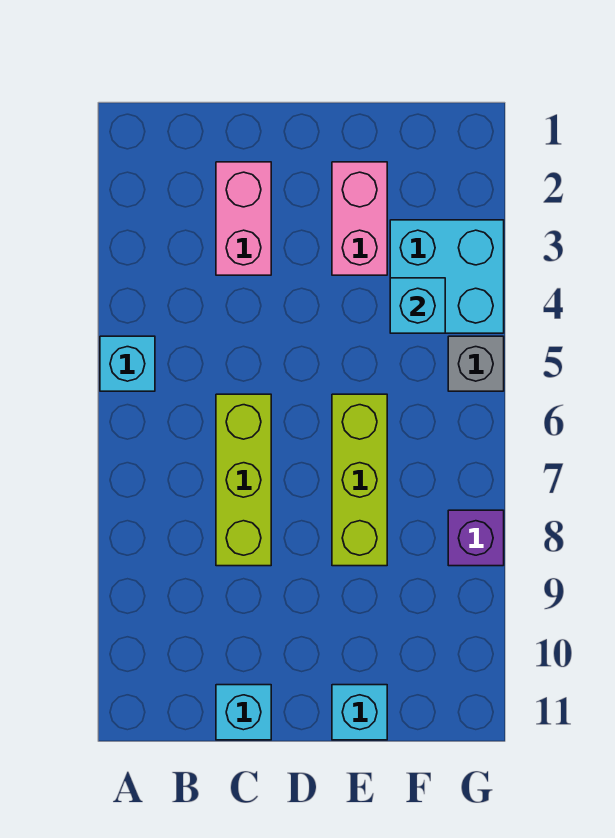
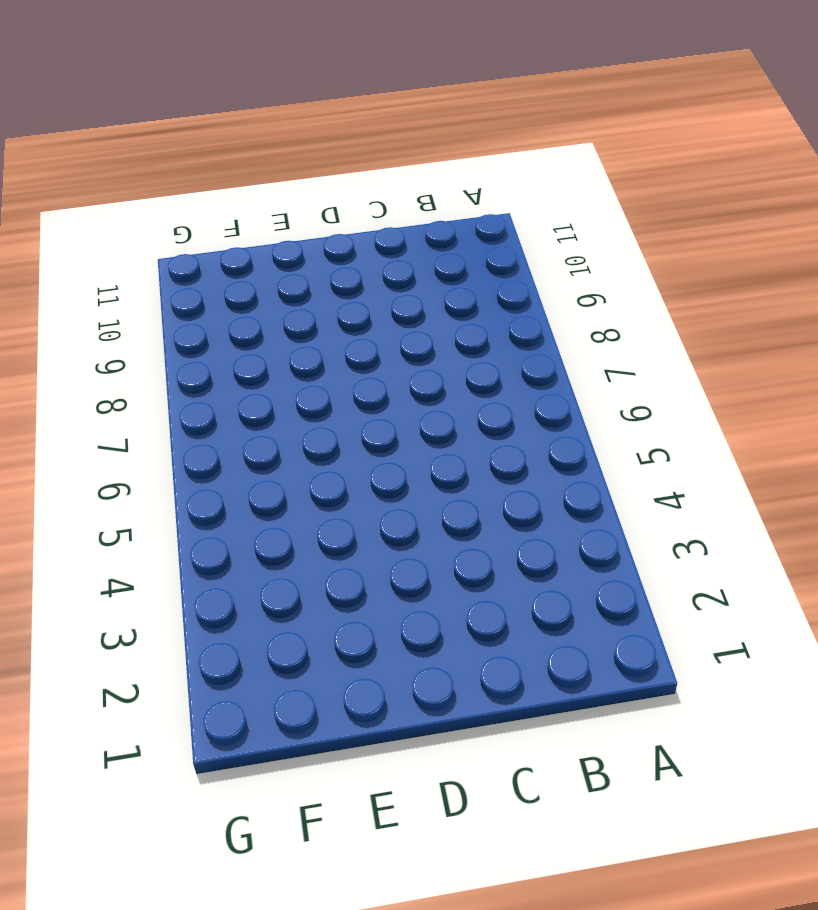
none -> cyan brick A5 level 1
none -> pink brick C2:C3 level 1

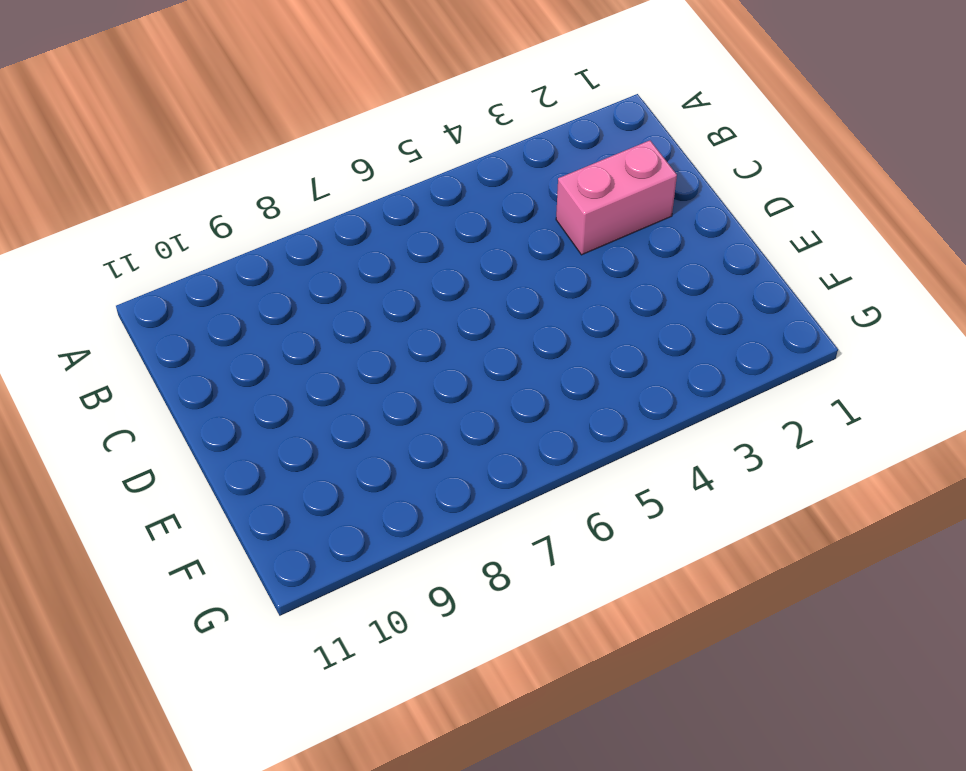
none -> cyan brick A5 level 1
none -> lime brick C6:C8 level 1

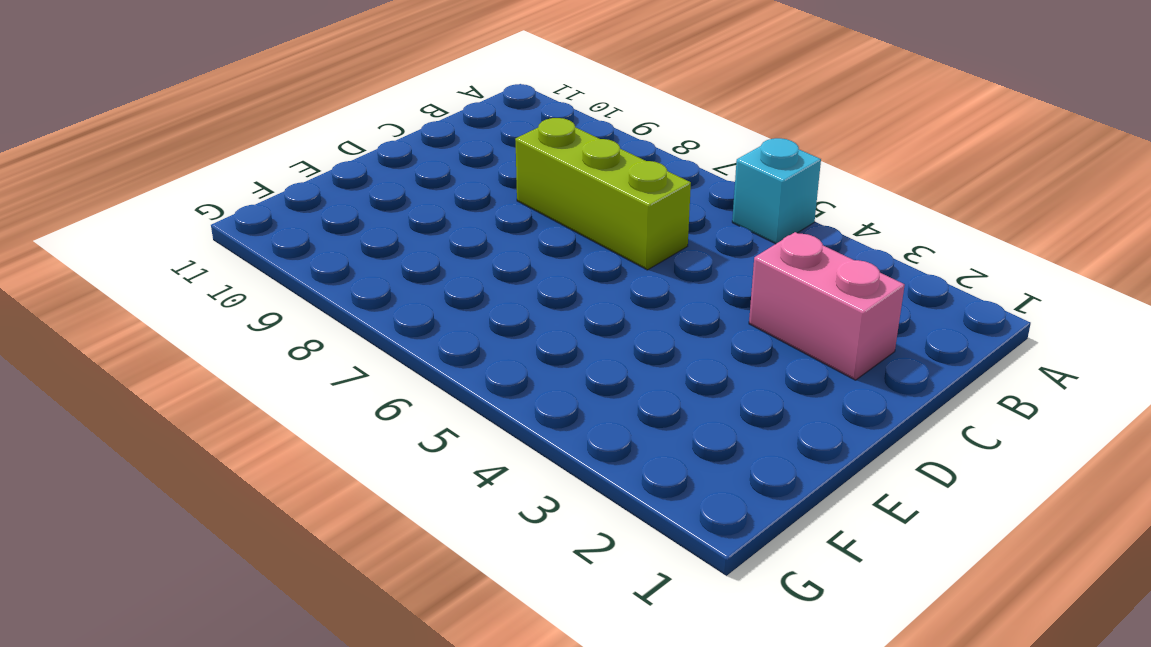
none -> cyan brick C11 level 1
none -> pink brick E2:E3 level 1

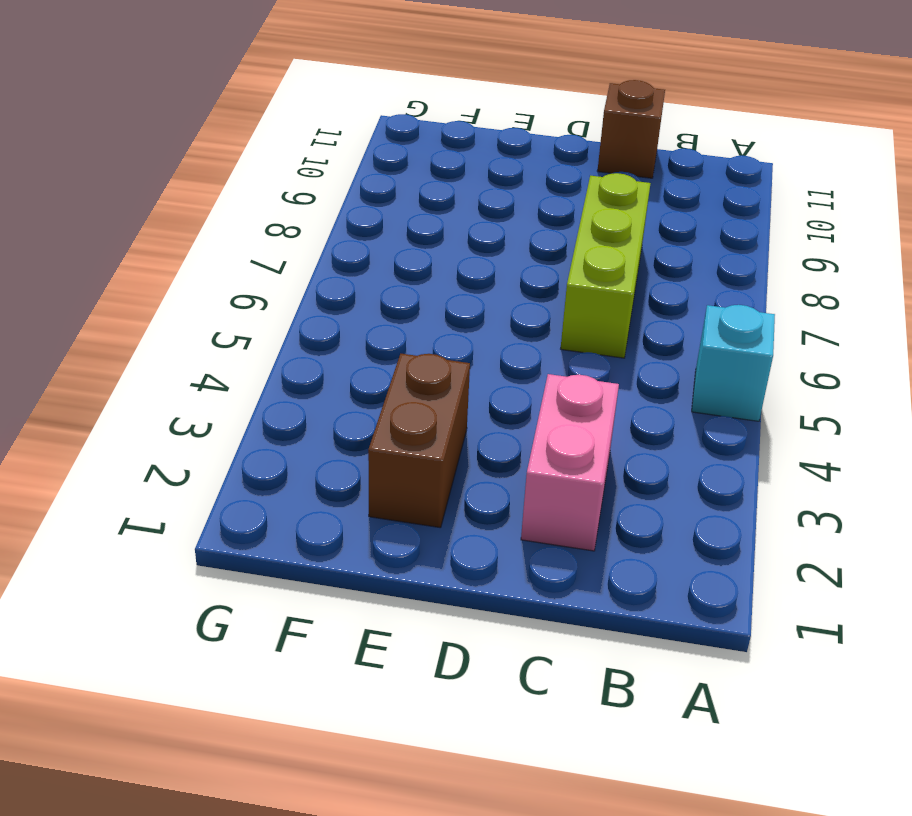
brown brick C11 level 1 -> cyan brick C11 level 1
brown brick E2:E3 level 1 -> pink brick E2:E3 level 1
none -> lime brick E6:E8 level 1
none -> cyan brick E11 level 1

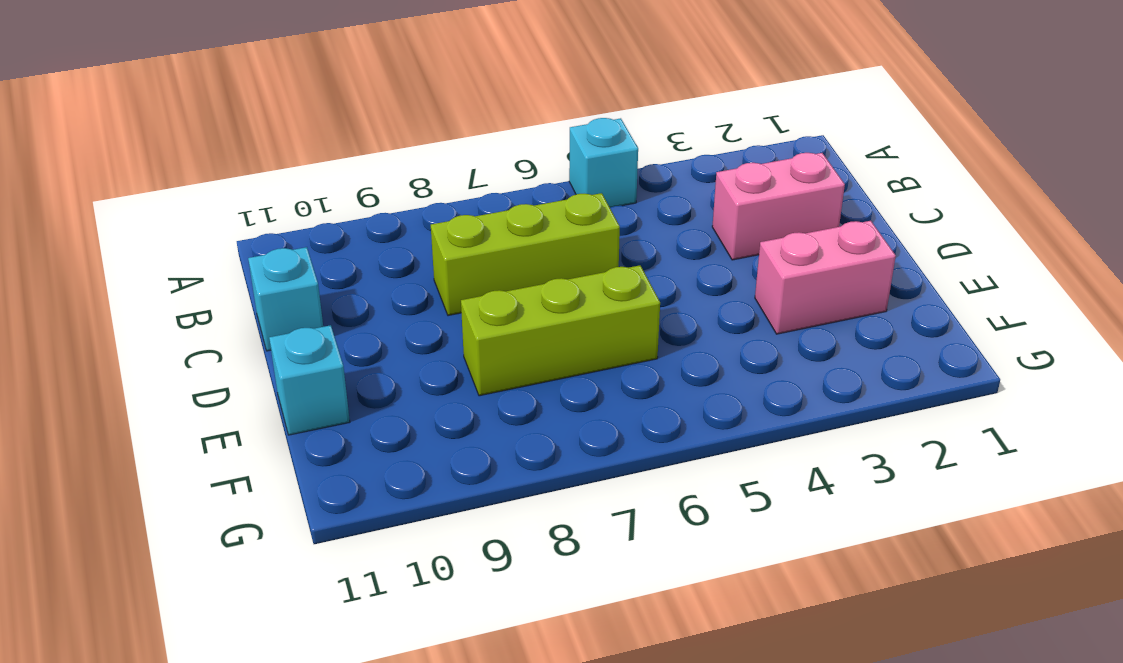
none -> cyan brick F3:G4 level 1
none -> grey brick G5 level 1

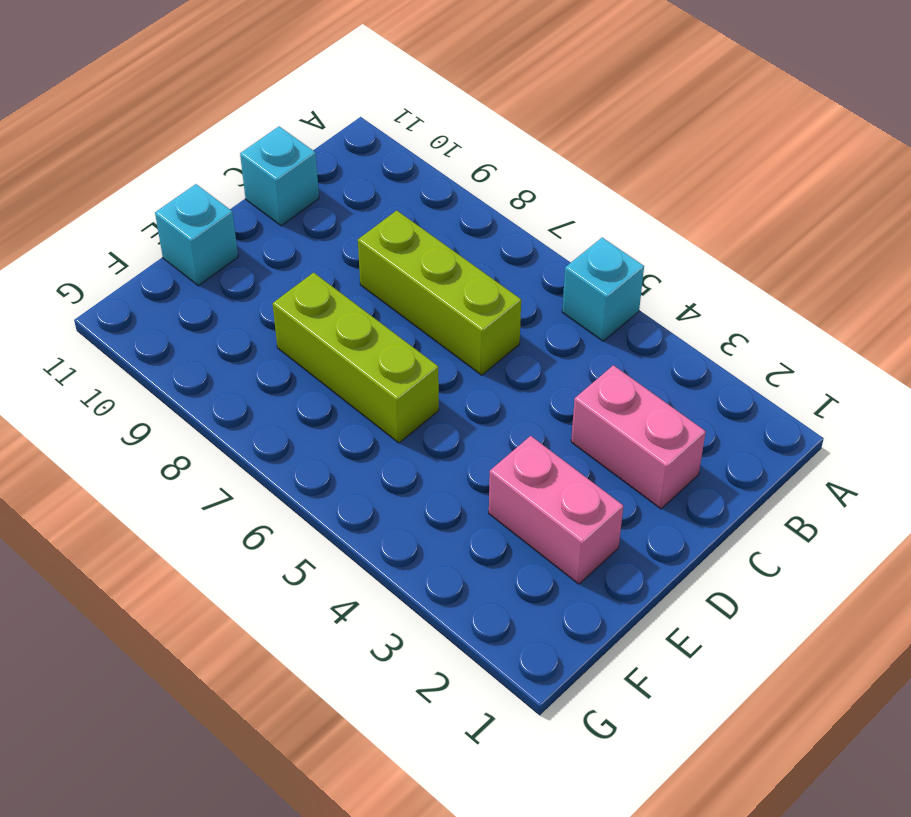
none -> cyan brick F3:G4 level 1
none -> grey brick G5 level 1

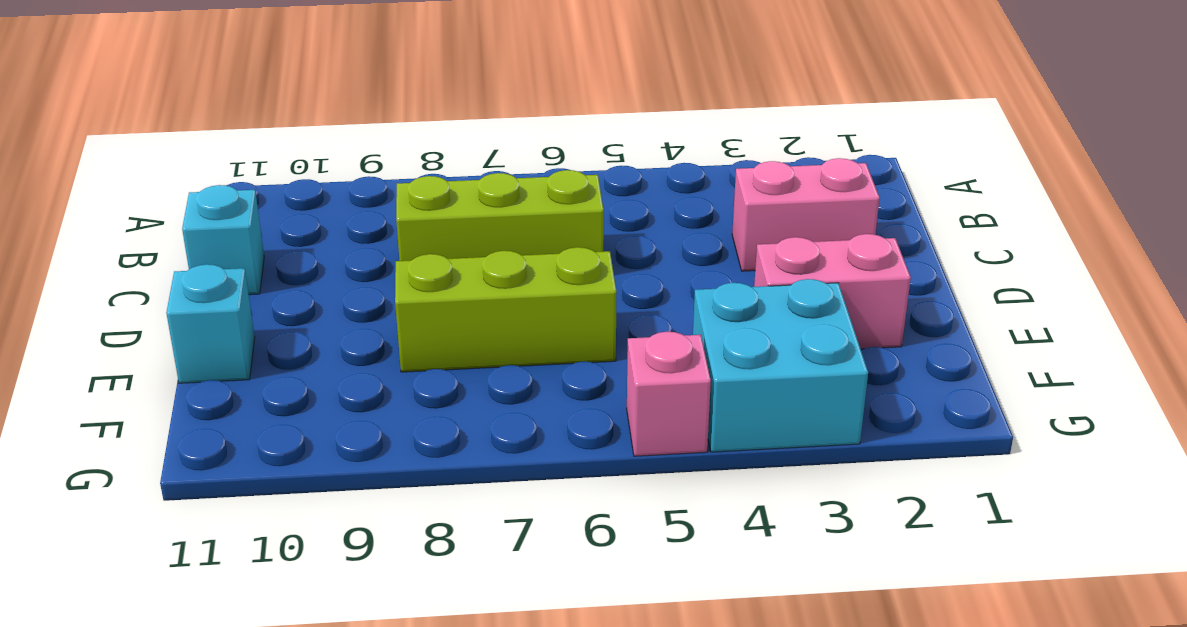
pink brick G5 level 1 -> grey brick G5 level 1
none -> cyan brick A5 level 1
none -> purple brick G8 level 1

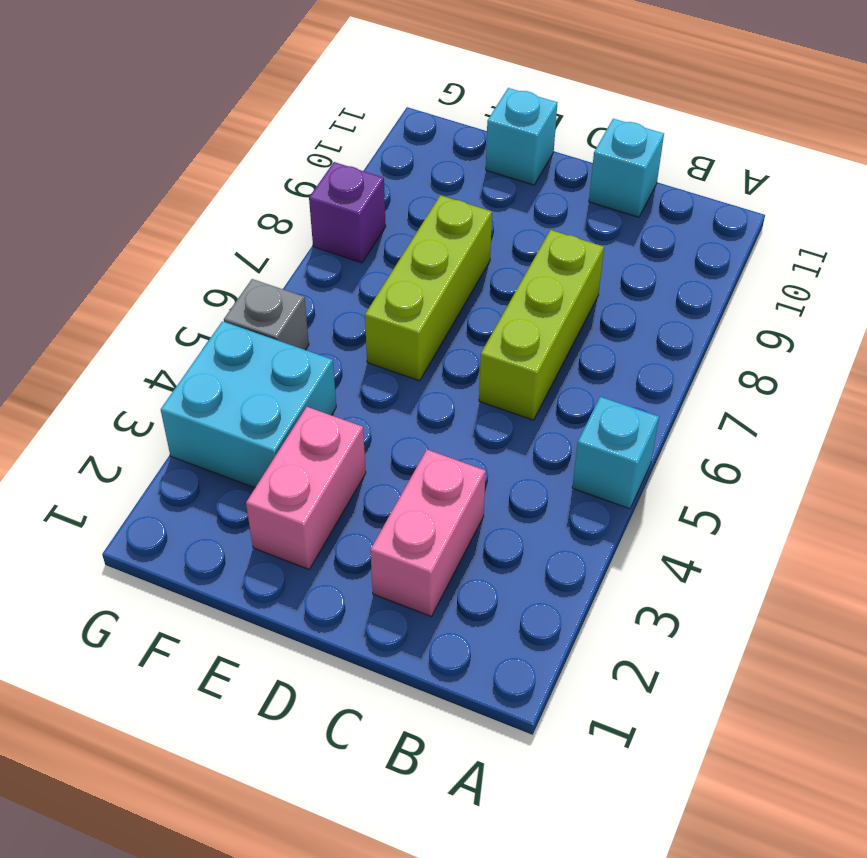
none -> cyan brick F4 level 2

